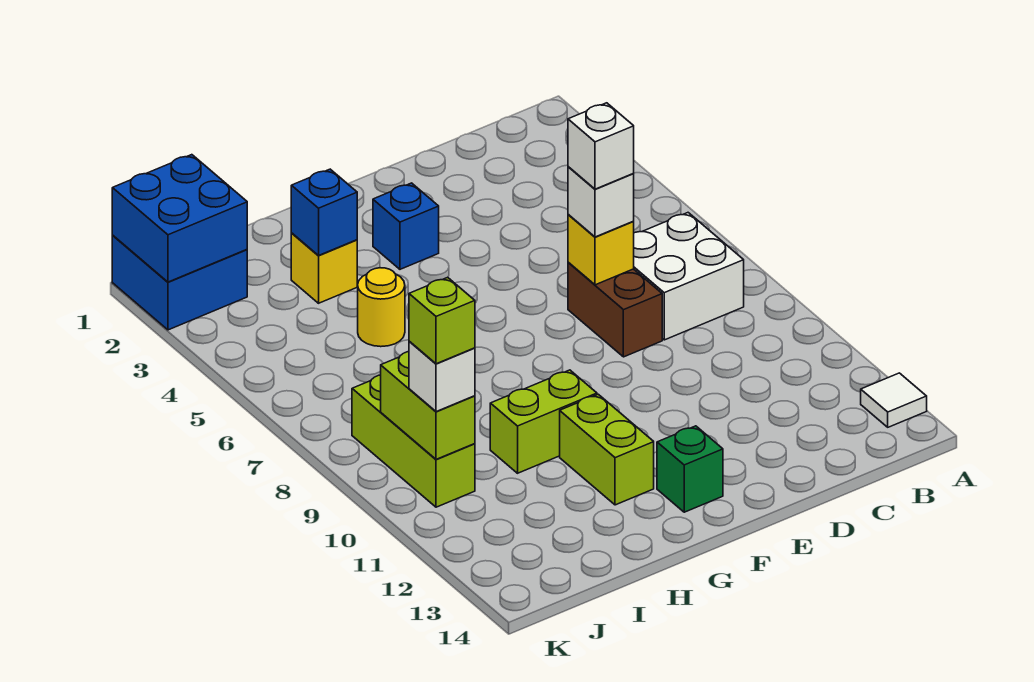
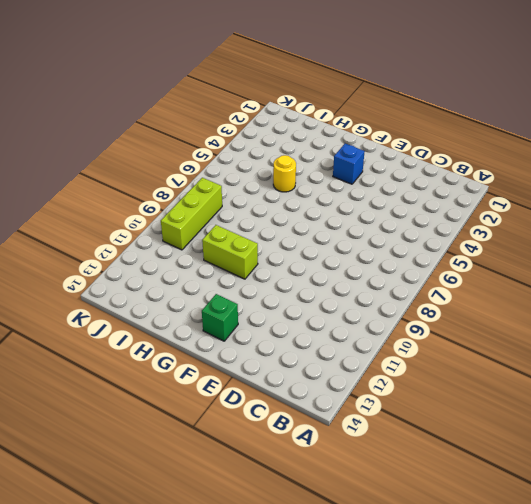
none -> white tile A13 level 1
none -> white brick B7:C8 level 1
none -> brown brick D7:D8 level 1

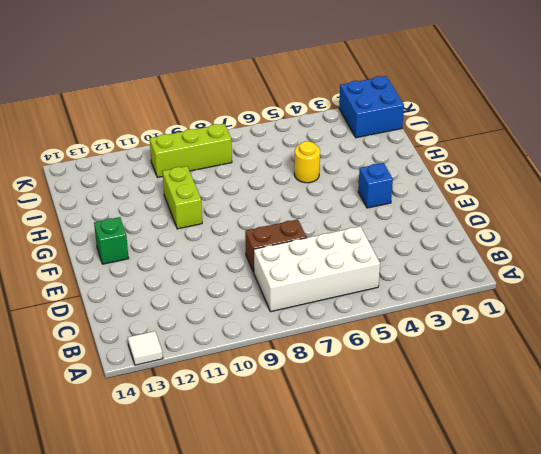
white brick B5:C8 level 1 -> white brick B7:C8 level 1
none -> lime brick G11:G12 level 1
none -> yellow brick H3 level 1
none -> yellow brick D7 level 2

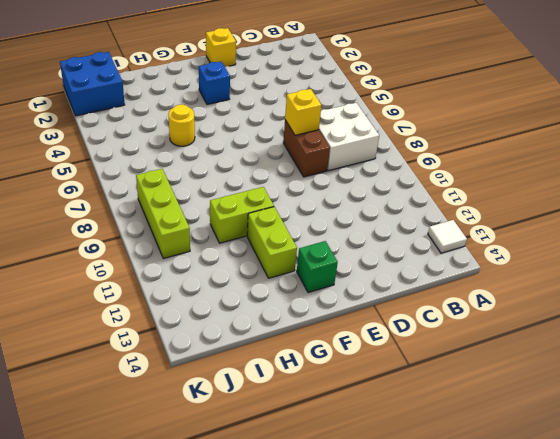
yellow brick E1 level 1 -> yellow brick H3 level 1
none -> blue brick H3 level 2
none -> blue brick J1:K2 level 2
none -> lime brick J9:J10 level 2

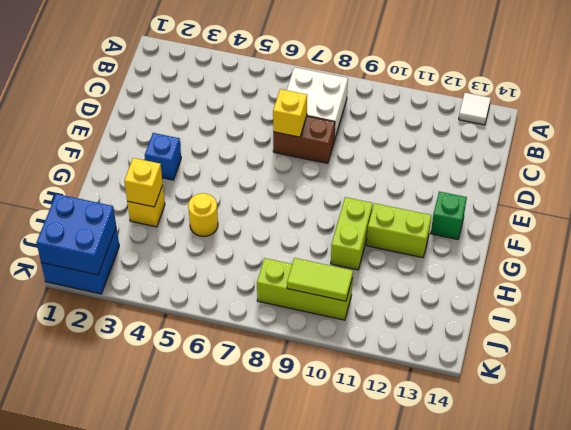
yellow brick H3 level 2 -> blue brick H3 level 2
lime tile J9:J10 level 2 -> lime brick J9:J10 level 2
none -> white brick D7 level 3
none -> white brick J10 level 3
none -> white brick D7 level 4

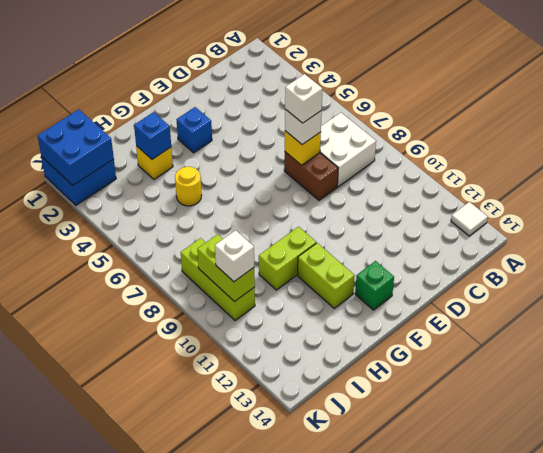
none -> lime brick J10 level 4

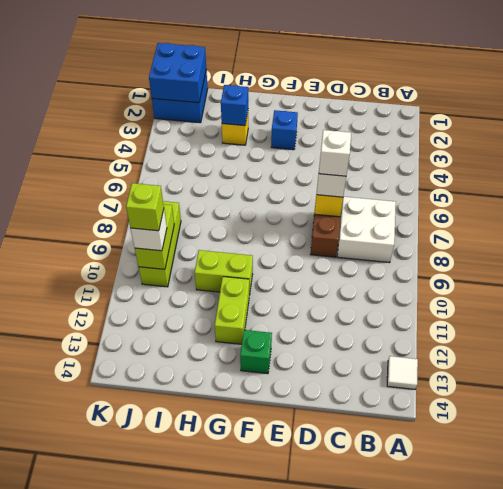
none -> yellow round brick H5 level 1

